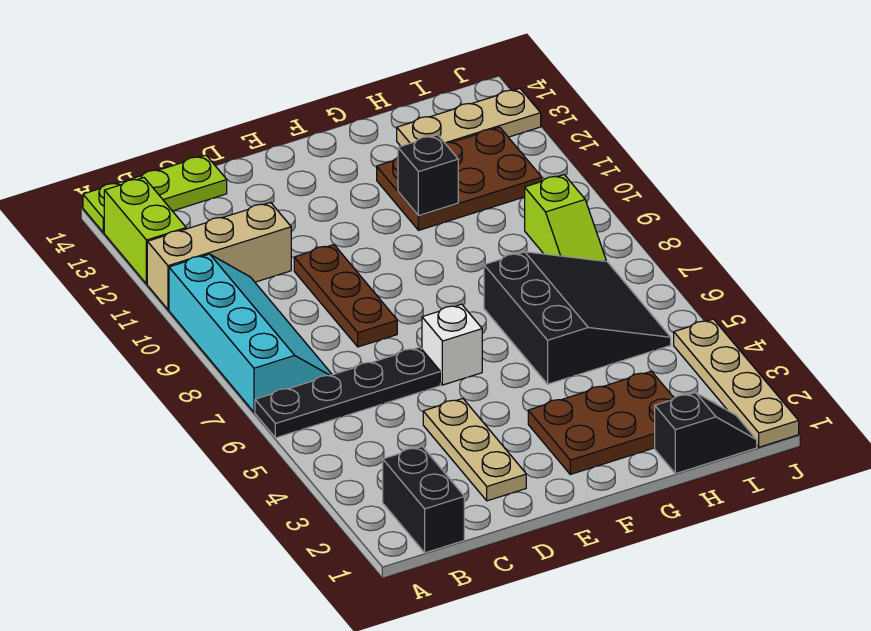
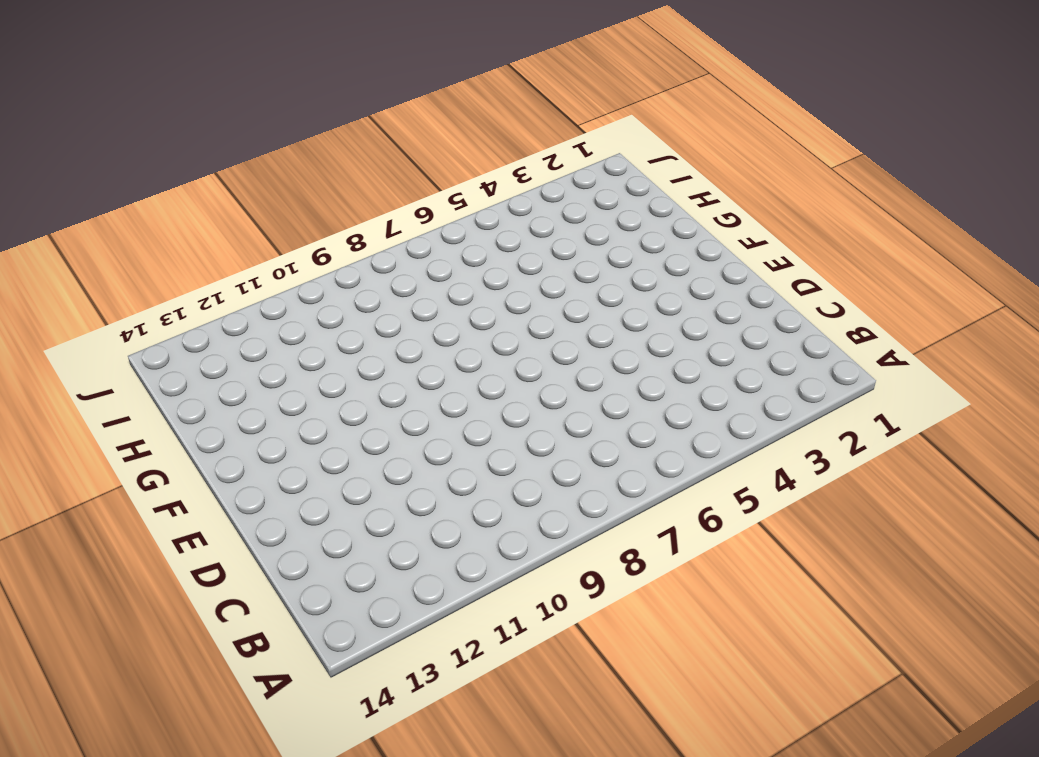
none -> black plate A6:D6 level 1
none -> cyan slope A7:B10 level 1 top A
none -> tan brick A11:C11 level 1

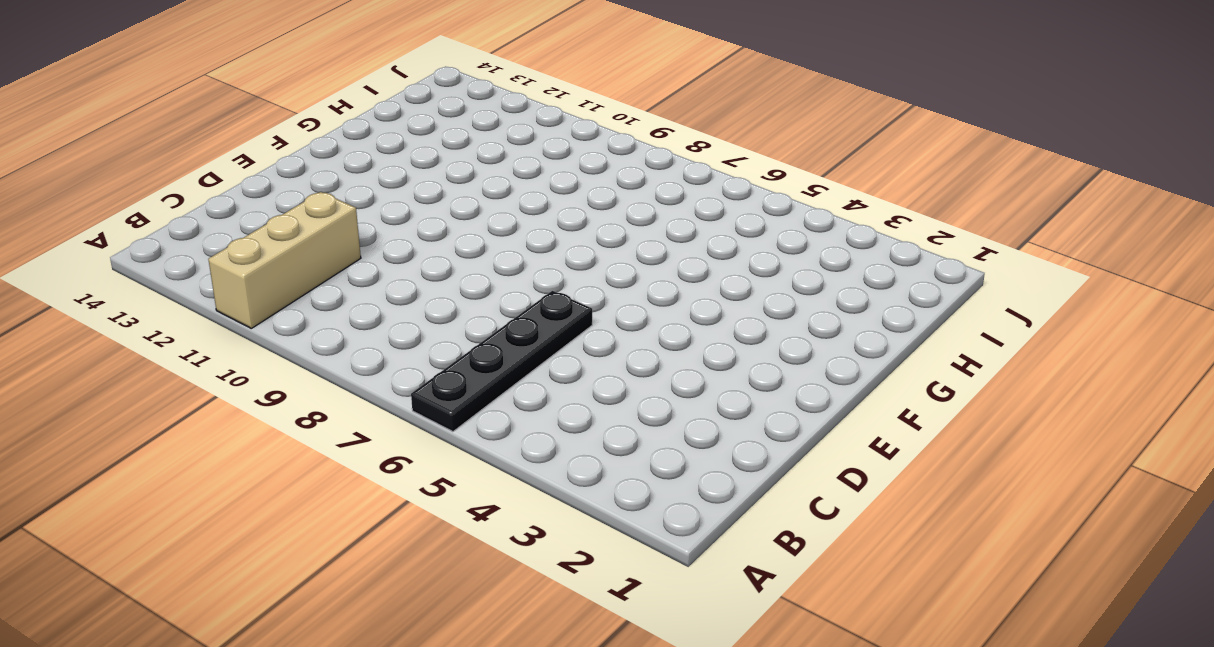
none -> cyan slope A7:B10 level 1 top A
none -> lime brick A12:A13 level 1
none -> lime plate A14:C14 level 1

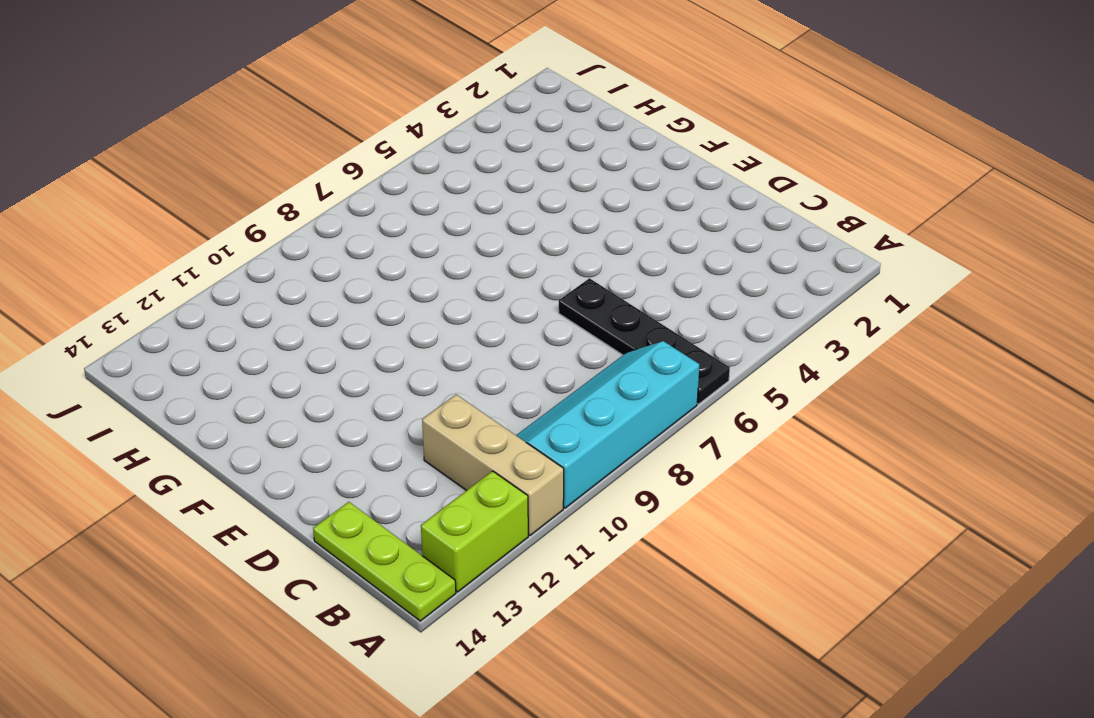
none -> black brick B1:B2 level 1
none -> tan plate D2:D4 level 1
none -> brown plate D8:D10 level 1

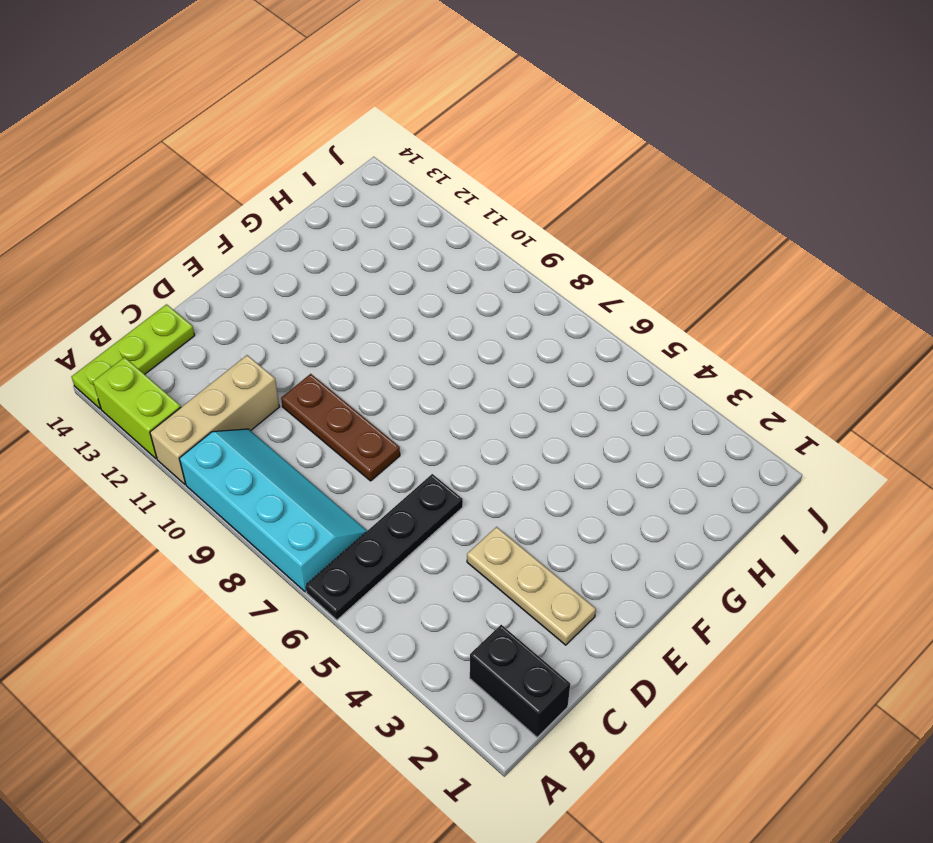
none -> white brick E6 level 1
none -> brown plate F2:H3 level 1
none -> black slope G5:I7 level 1 top G

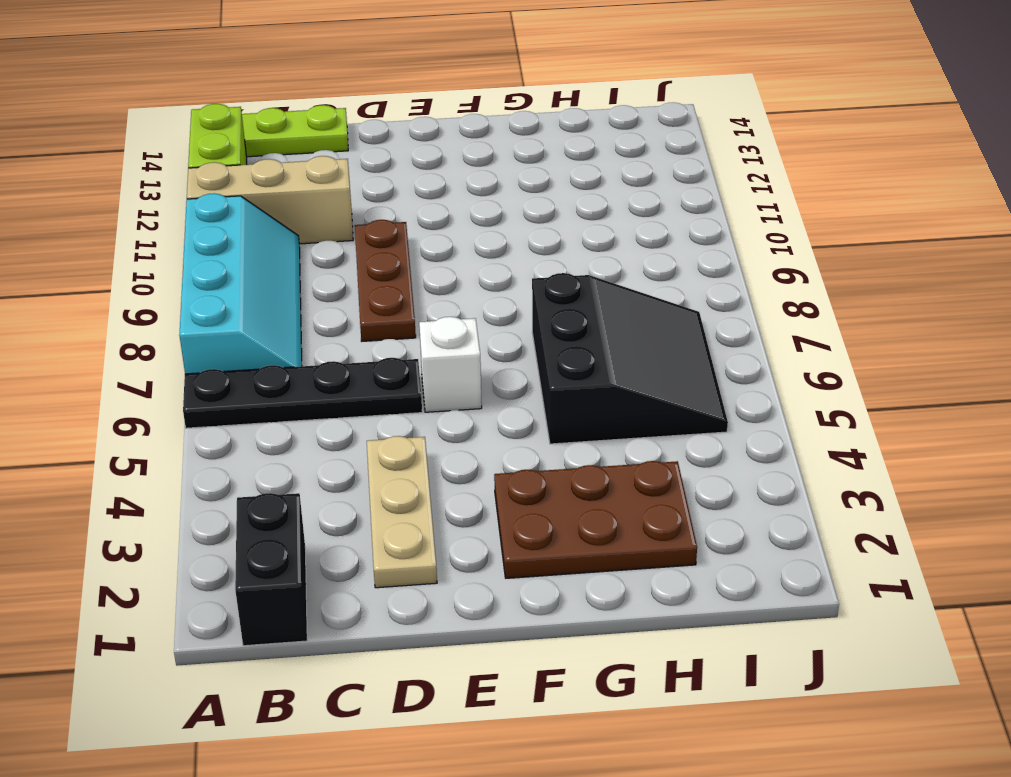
none -> brown plate G11:I12 level 1
none -> black slope H1:I1 level 1 top H
none -> tan plate H13:J13 level 1

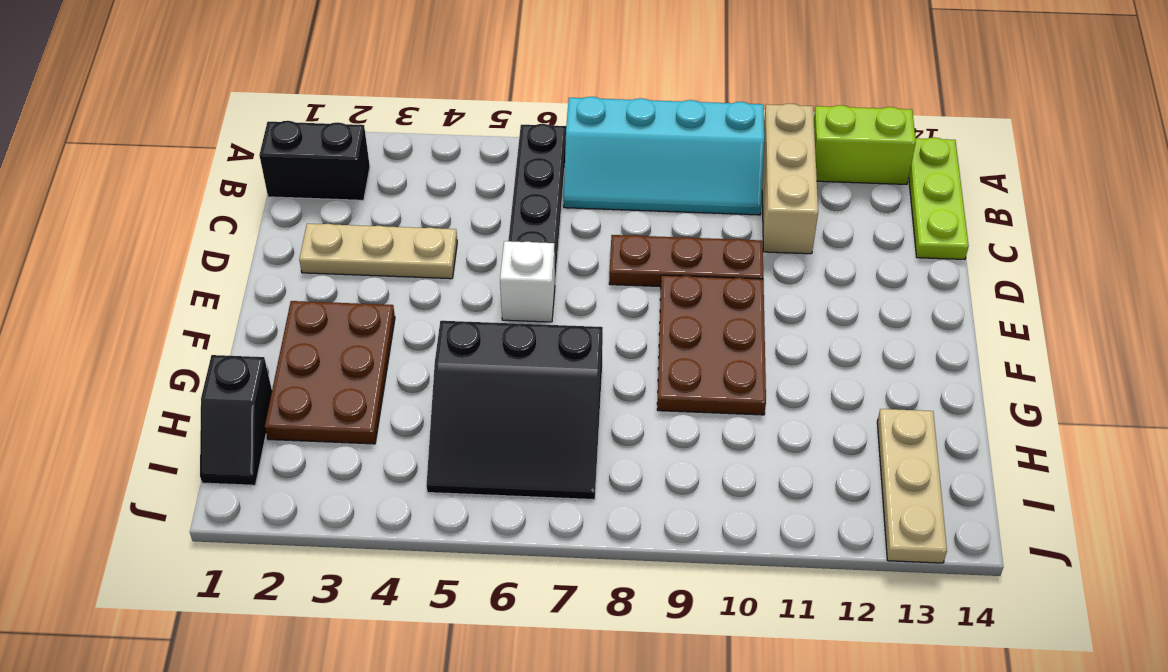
brown plate E9:G10 level 1 -> brown plate G11:I12 level 1
none -> lime slope I8:I9 level 1 top 9
none -> tan plate J1:J4 level 1
none -> black brick G11 level 2

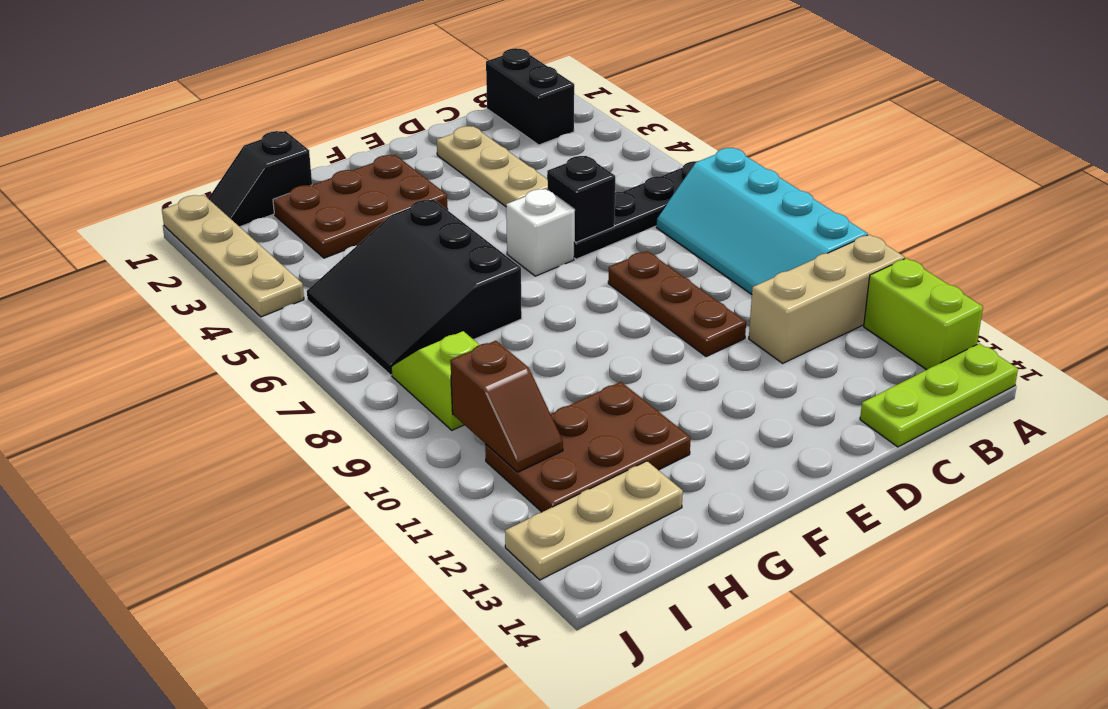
black brick D6 level 2 -> black brick G11 level 2
brown slope I10:I11 level 2 top 10 -> none

